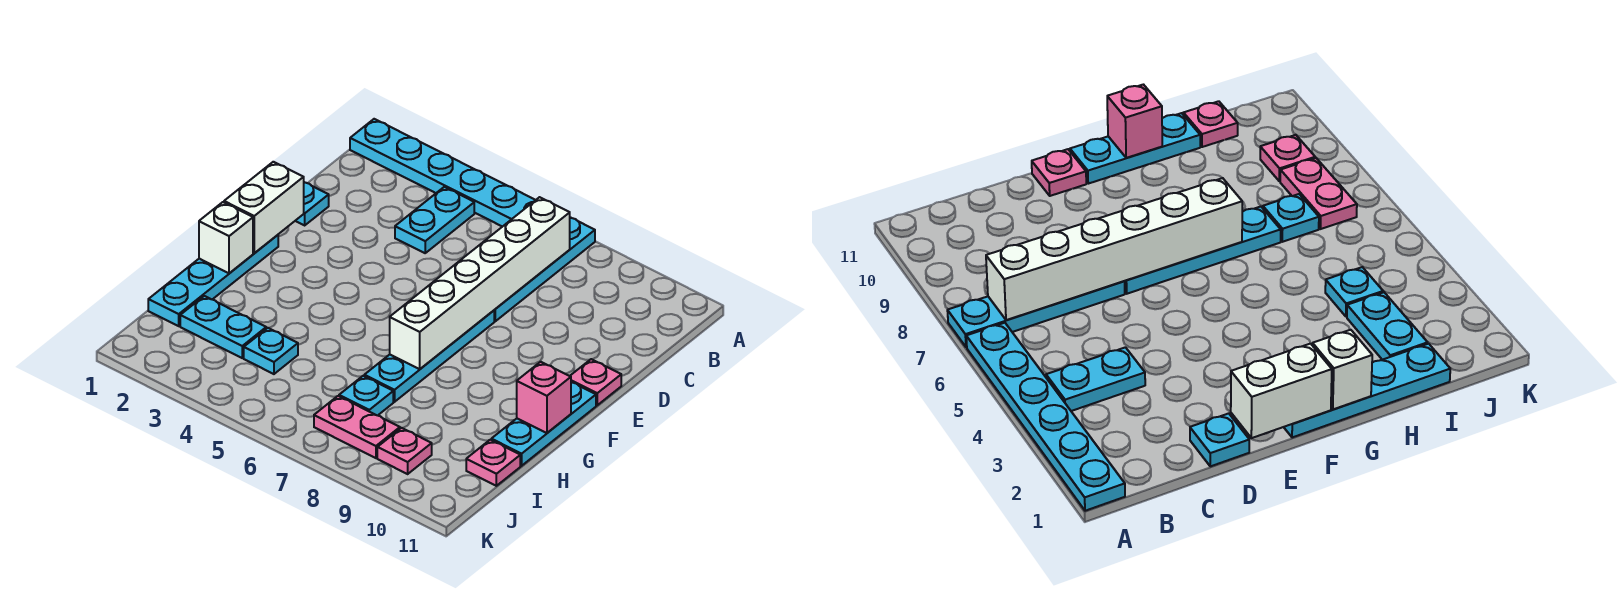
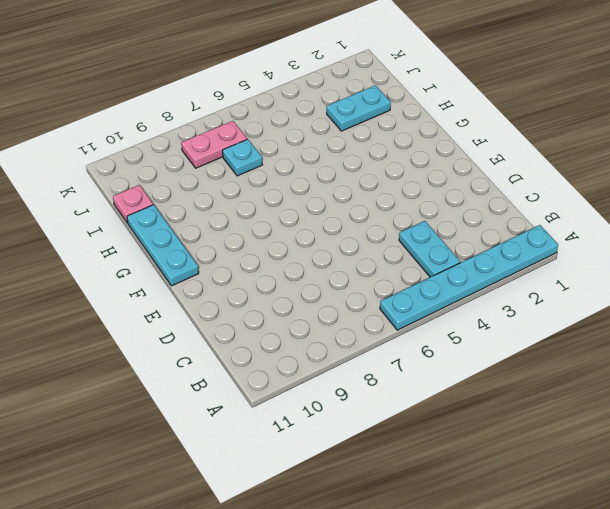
none -> cyan plate A7:D7 level 1
none -> cyan plate D1 level 1
none -> cyan plate E7:H7 level 1

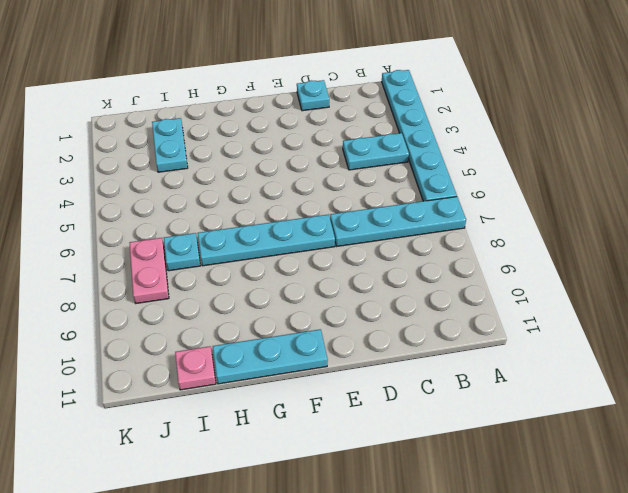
none -> pink plate E11 level 1
none -> cyan plate F1:I1 level 1
none -> cyan plate I4 level 1

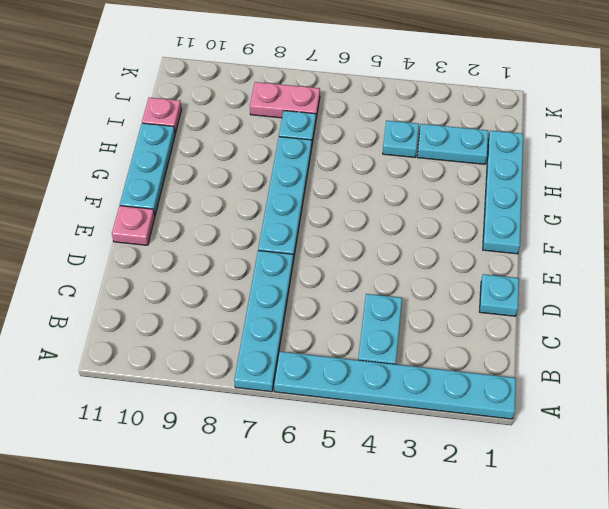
none -> pink plate J9 level 1
none -> white brick B7:G7 level 2
none -> white brick E1:F1 level 2

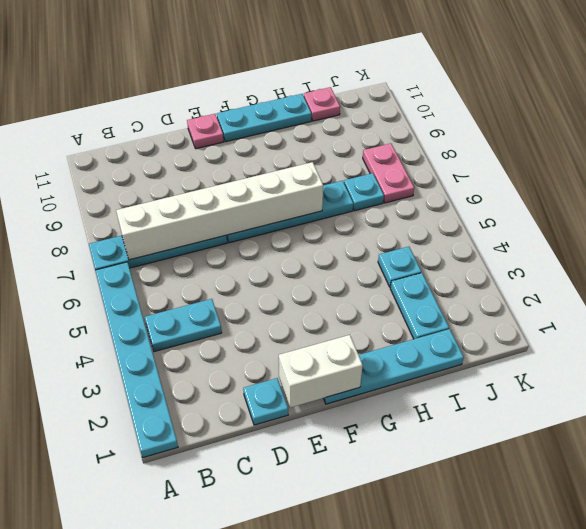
none -> pink plate J9 level 1
none -> white brick G1 level 2
none -> pink brick G11 level 2

